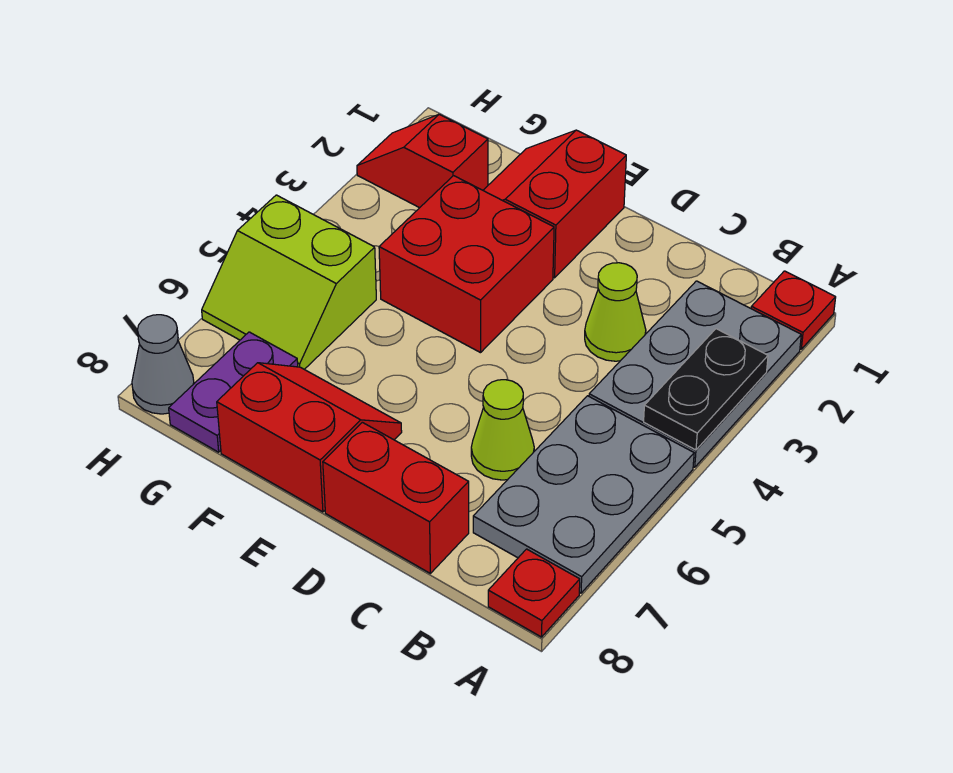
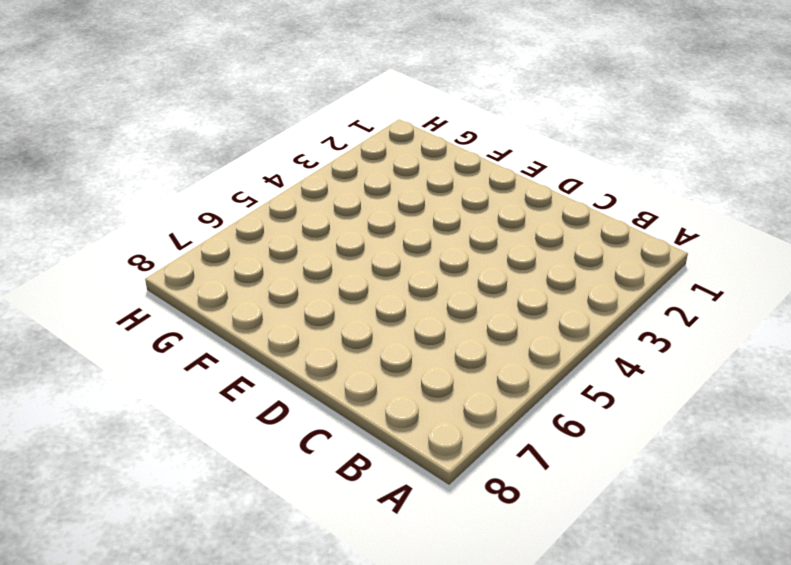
none -> red plate A1 level 1
none -> grey plate A2:B4 level 1
none -> grey plate A5:B7 level 1

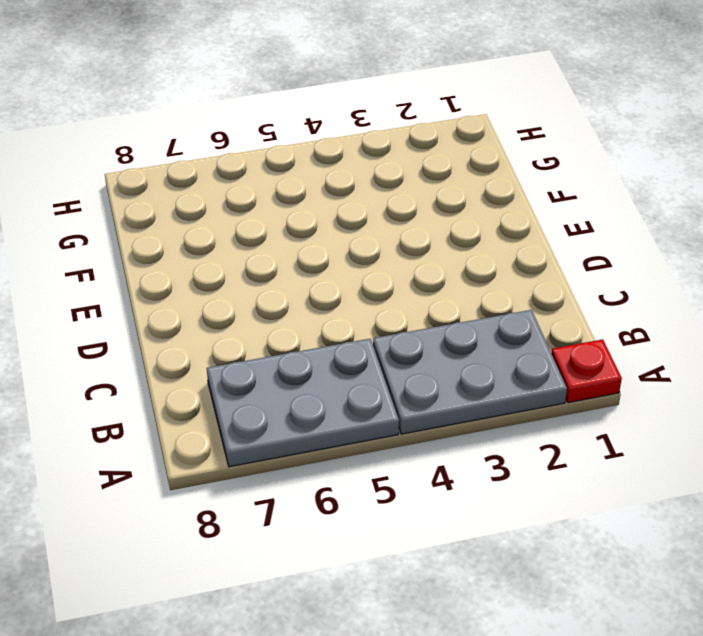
none -> red plate A8 level 1
none -> lime cone C3 level 1
none -> lime cone C6 level 1

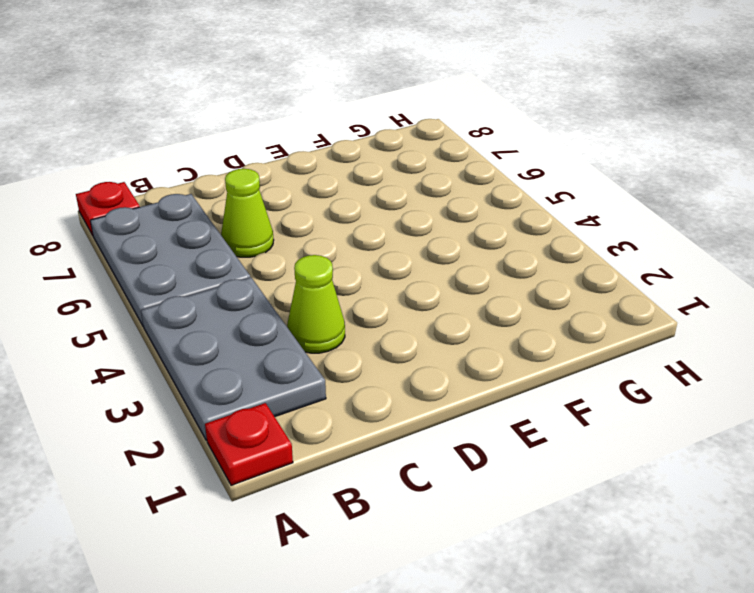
none -> red brick C8:D8 level 1
none -> red slope E1:F2 level 1 top E
none -> red brick E3:F4 level 1

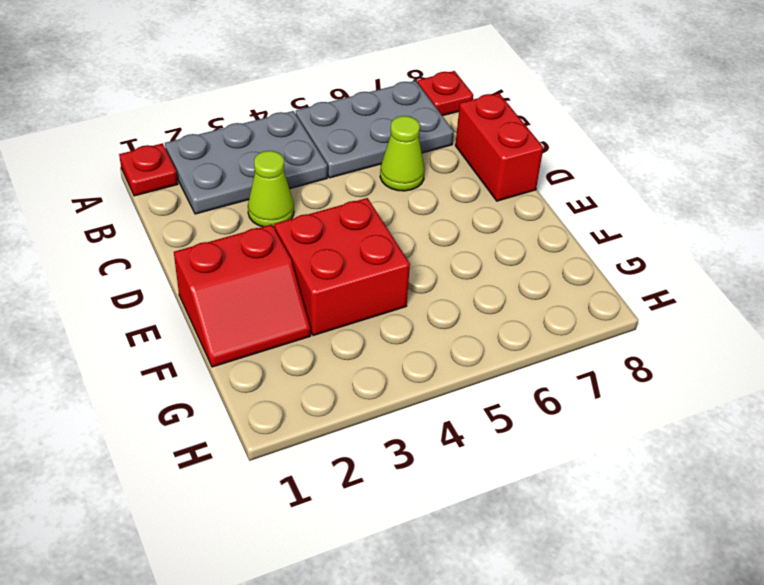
none -> red slope E7:F8 level 1 top 8
none -> red slope G2:H2 level 1 top G
none -> lime slope G5:H6 level 1 top 5

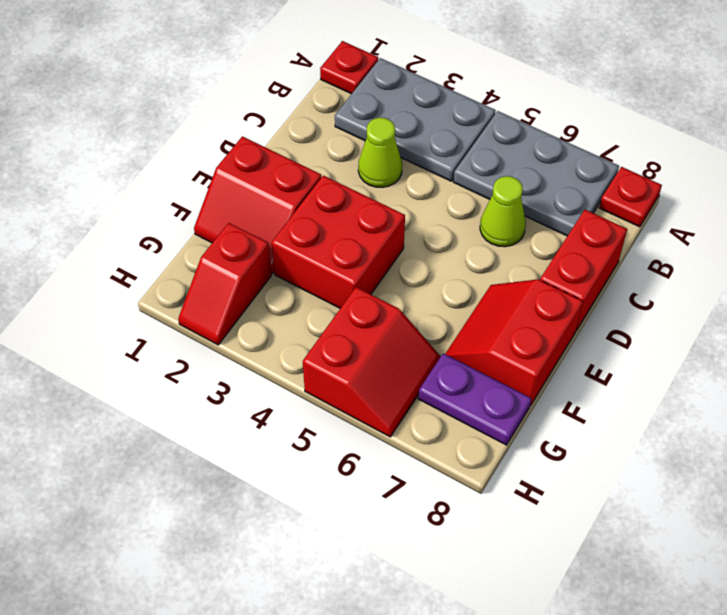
red slope G5:H6 level 1 top 5 -> lime slope G5:H6 level 1 top 5
none -> grey cone H8 level 1
none -> black plate A3:A4 level 2

